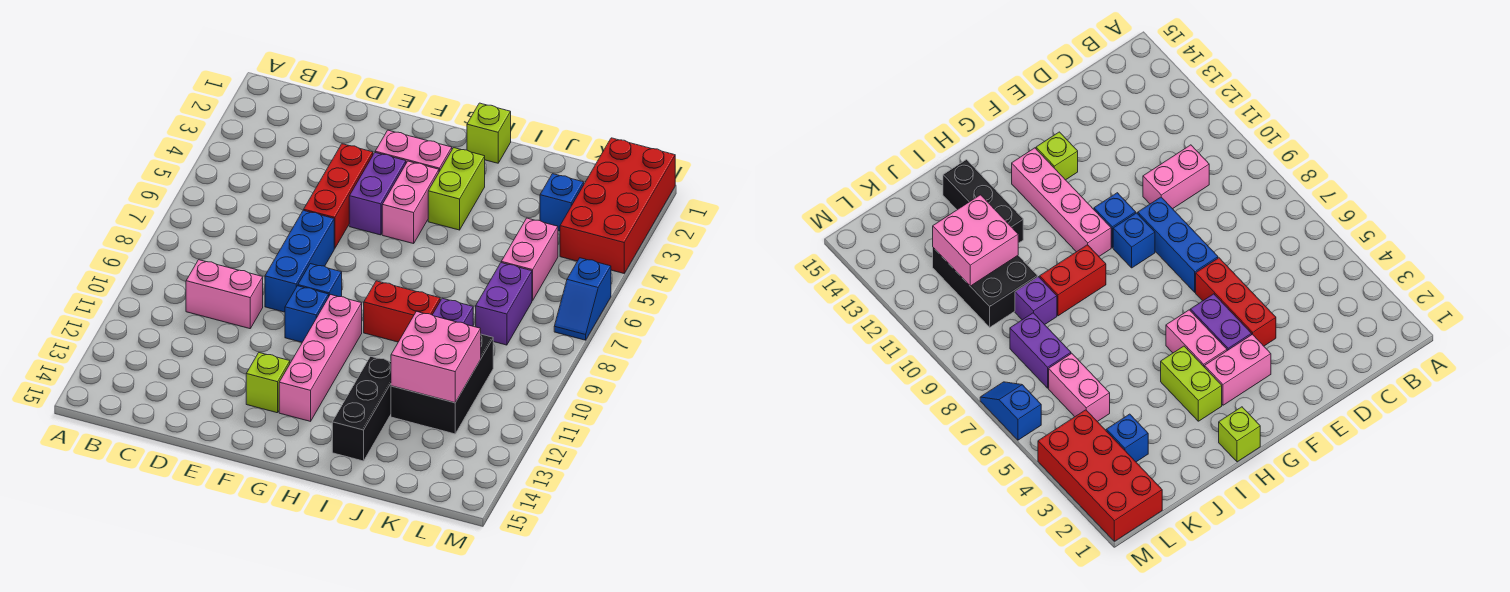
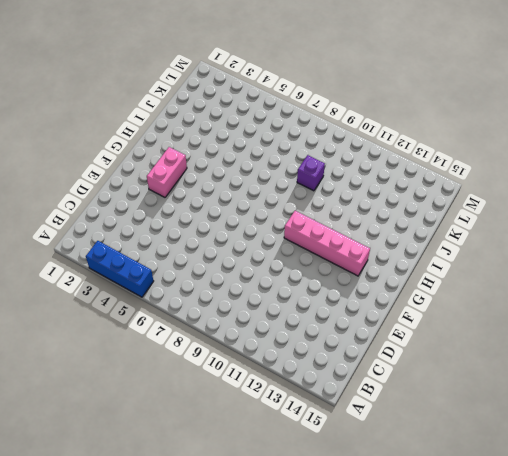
blue brick A3:A5 level 1 -> blue brick E7:E9 level 1
none -> pink brick C10:D10 level 1
none -> red brick E4:E6 level 1
none -> purple brick F4:F5 level 1

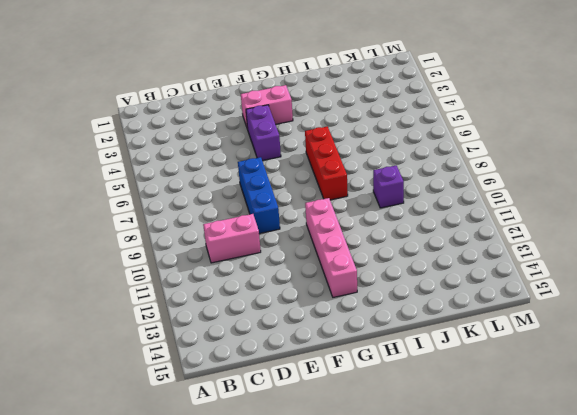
red brick H6:H8 level 1 -> red brick E4:E6 level 1
none -> blue brick F9 level 1
none -> blue brick F10 level 1
none -> lime brick F13 level 1

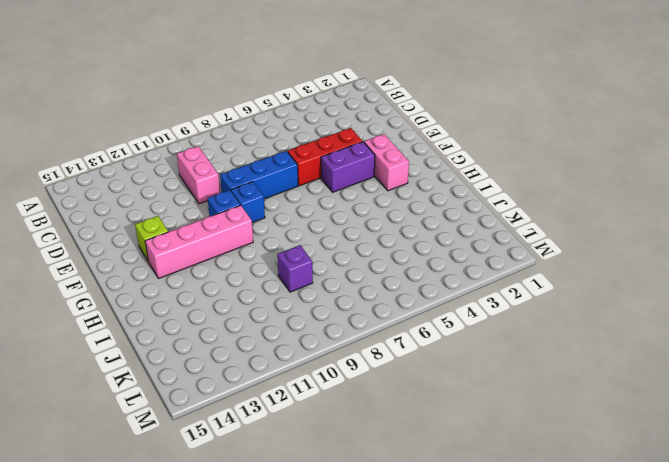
none -> pink brick G4:G5 level 1
none -> lime brick H1 level 1
none -> lime brick H3:H4 level 1

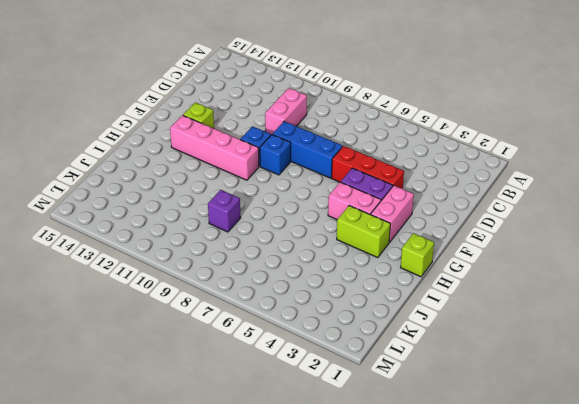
none -> red brick H9:I9 level 1
none -> black brick I12:I14 level 1
none -> black brick J10:K12 level 1

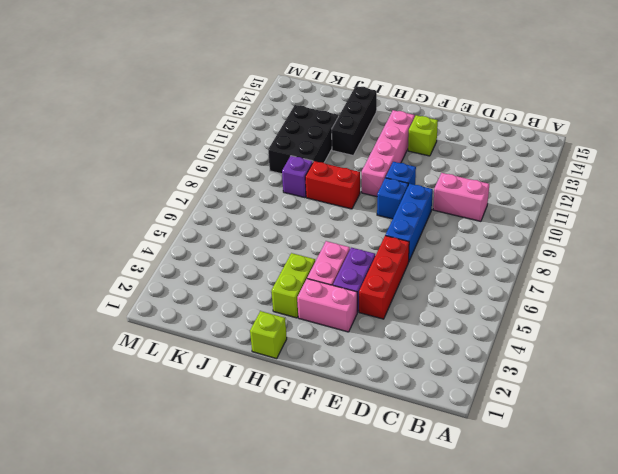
none -> blue brick K3 level 1
none -> pink brick K5:K6 level 1
none -> purple brick K7:K8 level 1

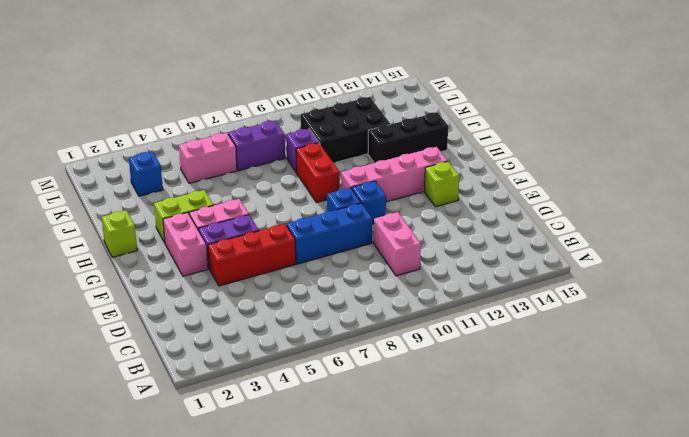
none -> red brick L1:M4 level 1
none -> blue slope M6:M7 level 1 top 6
none -> pink brick J11:K12 level 2

